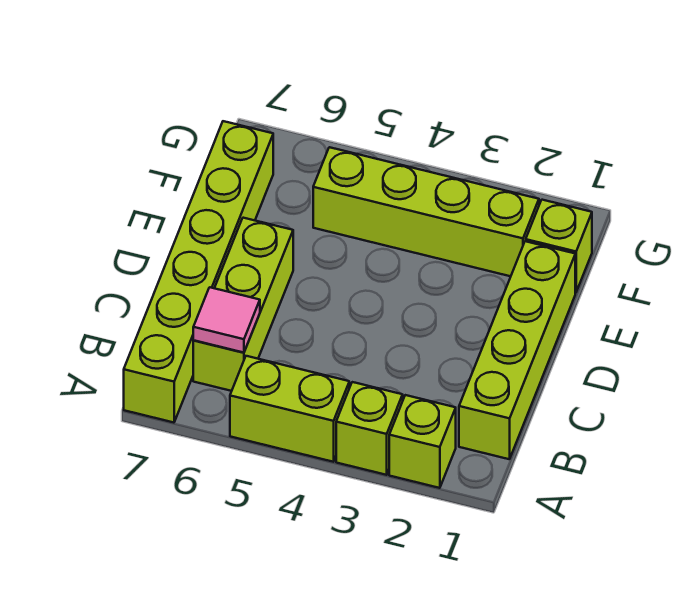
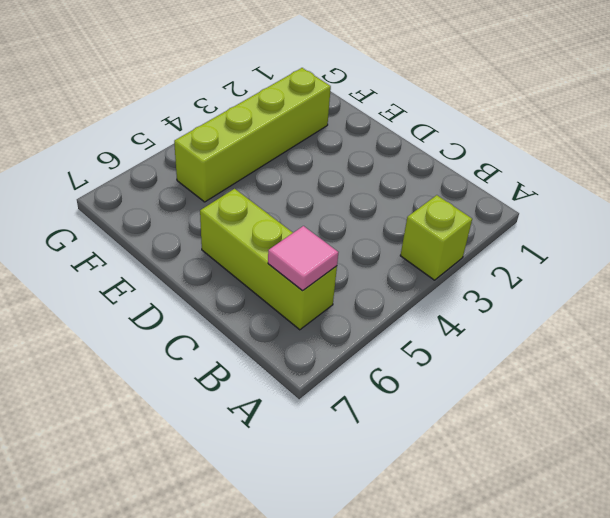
none -> lime brick A2 level 1
none -> lime brick A4:A5 level 1

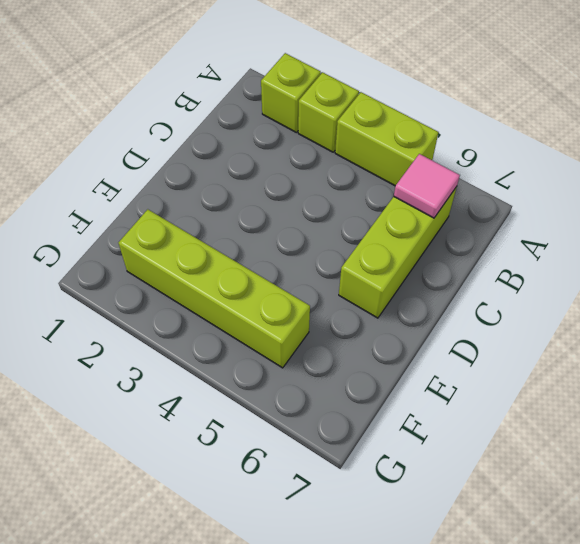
none -> lime brick A7:F7 level 1
none -> lime brick B1:E1 level 1

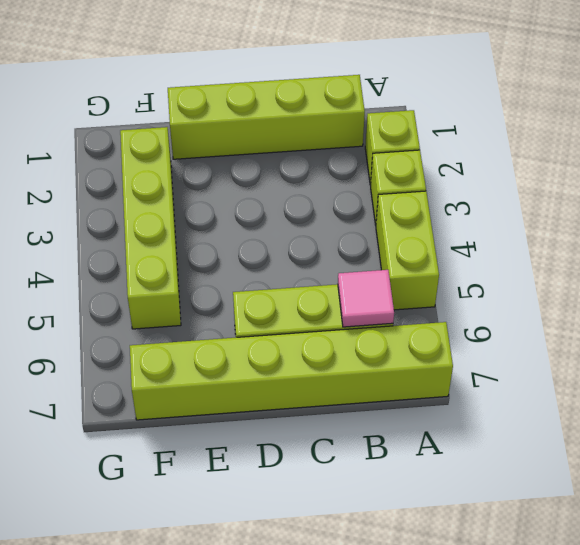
none -> lime brick F1 level 1

